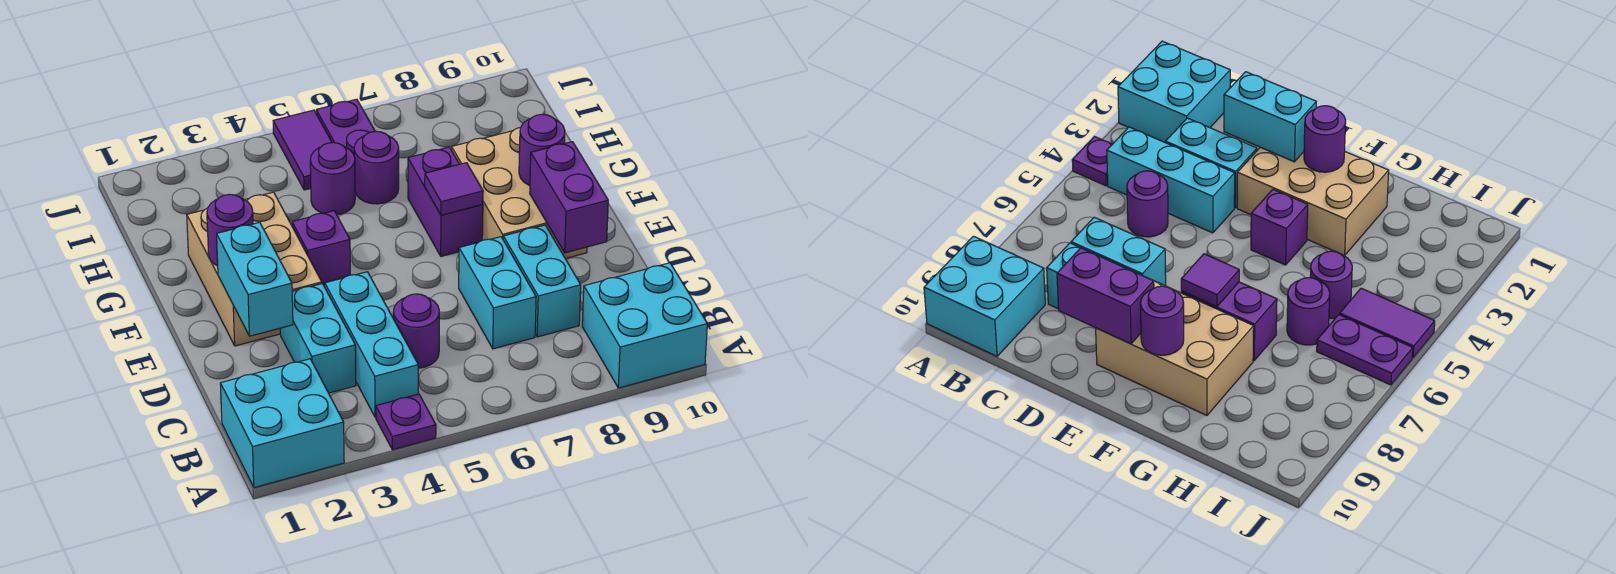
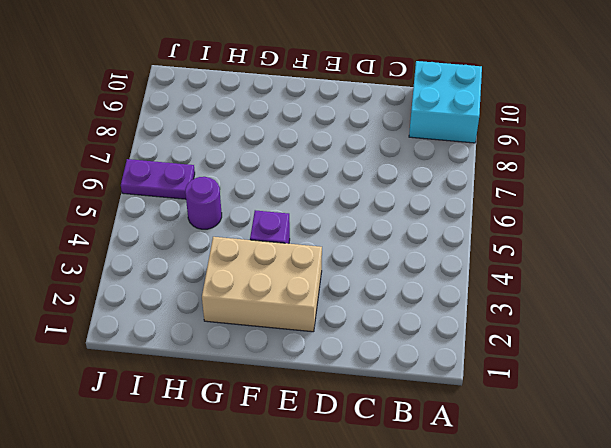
none -> cyan brick A1:B2 level 1
none -> purple plate A4 level 1
none -> cyan brick B4:D4 level 1

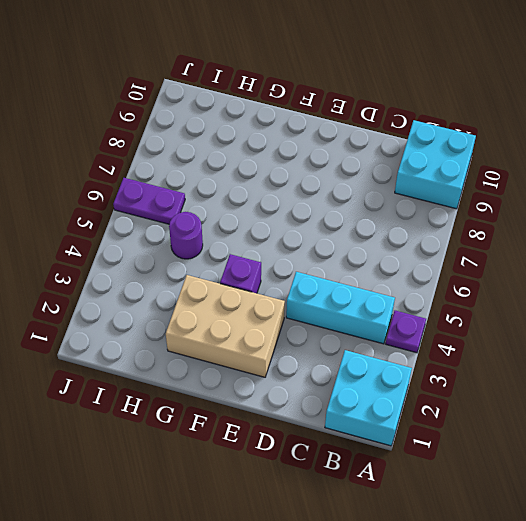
none -> cyan brick C3:D3 level 1
none -> purple round brick C5 level 1
none -> cyan brick C7:D7 level 1

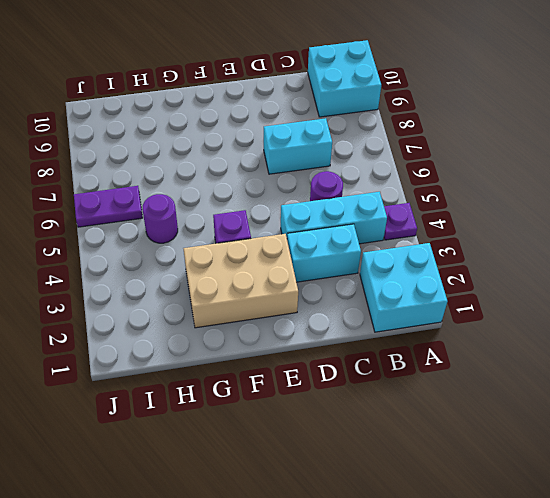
none -> cyan brick C8:D8 level 1
none -> tan brick E8:G9 level 1
none -> purple brick F7:G7 level 1

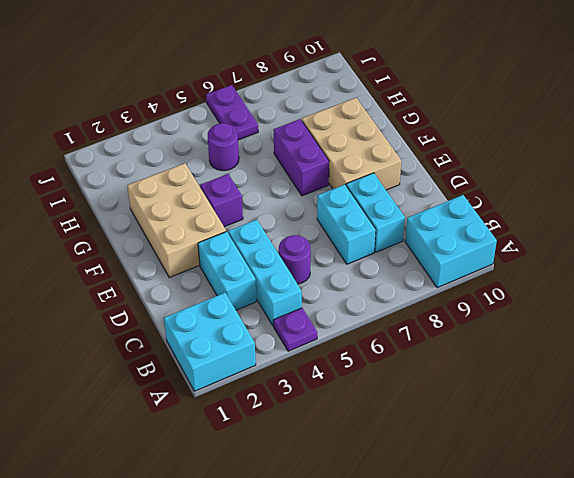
none -> purple round brick H6 level 1
none -> purple tile I5:J5 level 1
none -> cyan brick D2:E2 level 2

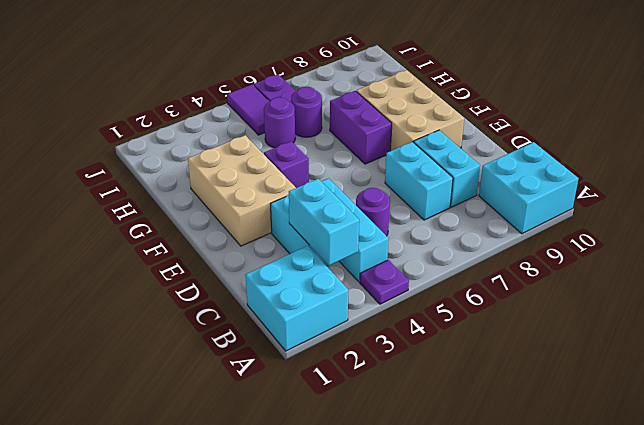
cyan brick B3:C3 level 2 -> cyan brick D2:E2 level 2
none -> purple brick D9:E9 level 2
none -> purple round brick F2 level 2
none -> purple tile F7 level 2

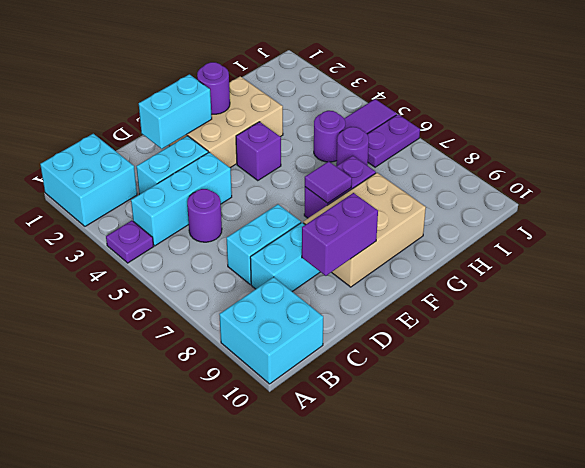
none -> purple round brick F9 level 2

